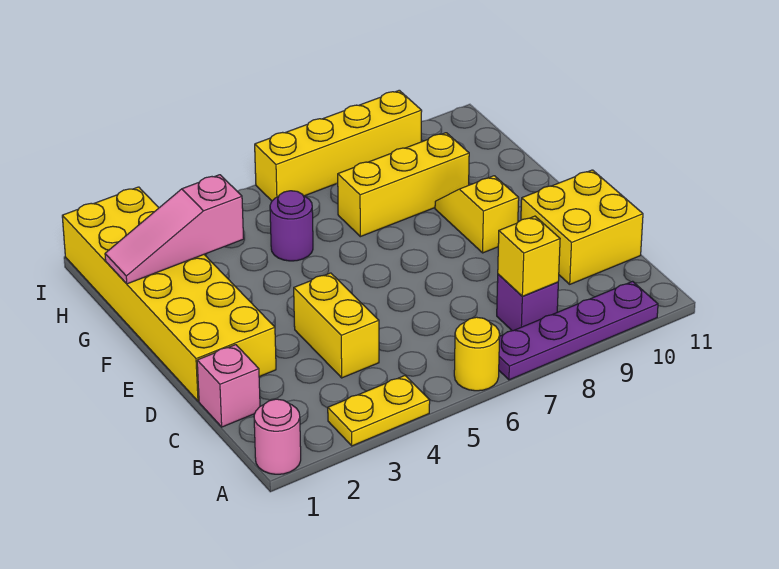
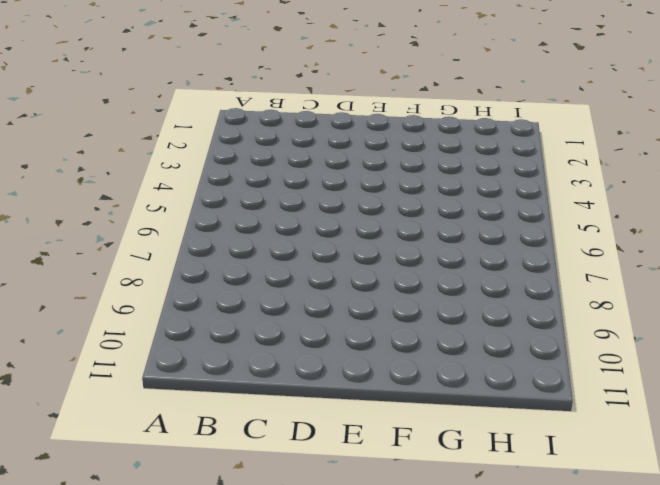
none -> pink round brick A1 level 1
none -> yellow plate A3:A4 level 1
none -> yellow round brick A6 level 1

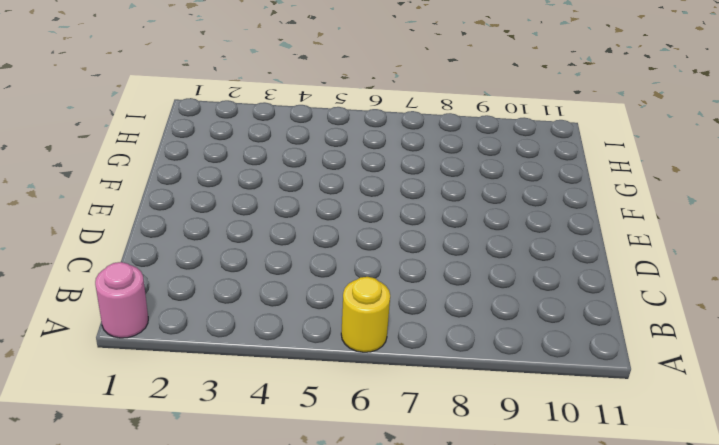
none -> yellow plate A3:A4 level 1
none -> purple plate A7:A10 level 1
none -> purple brick B8 level 1

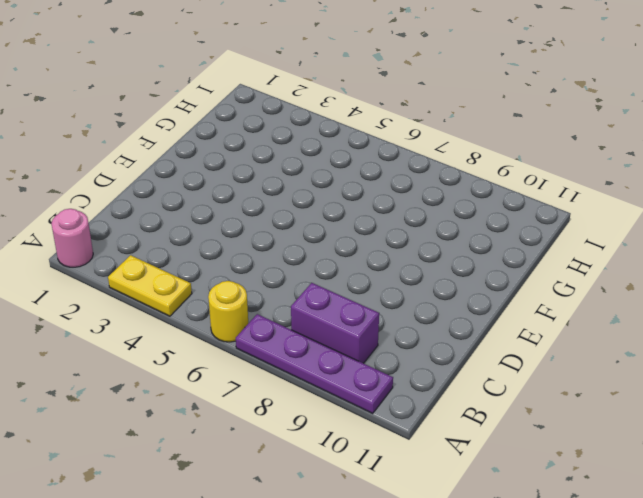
purple brick B8:B9 level 1 -> purple brick B8 level 1
none -> pink brick C1 level 1
none -> yellow brick C4:D4 level 1
none -> yellow brick C10:D11 level 1

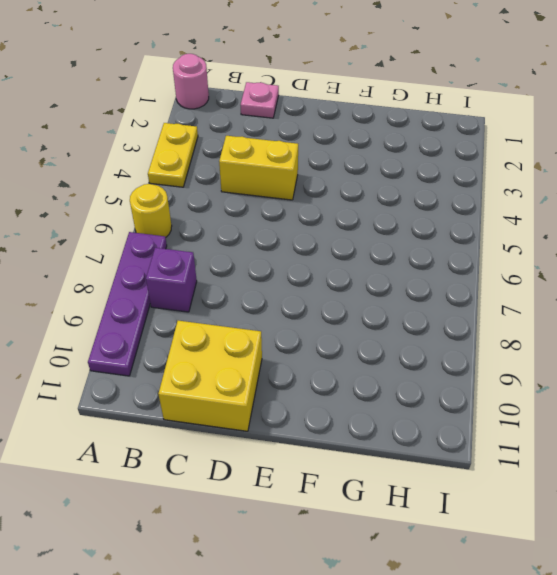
pink plate C1 level 1 -> pink brick C1 level 1
none -> yellow brick D1:I2 level 1
none -> yellow slope E9:F9 level 1 top E
none -> purple round brick G5 level 1

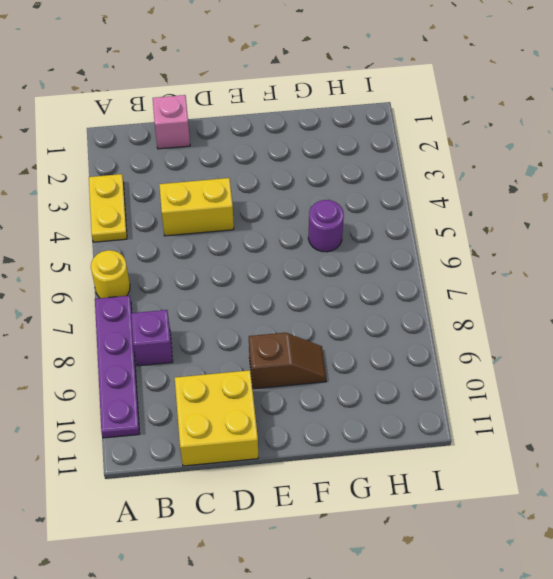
brown slope E9:F9 level 1 top E -> yellow slope E9:F9 level 1 top E
none -> pink round brick A1 level 1
none -> yellow brick D1:I2 level 1
none -> yellow brick G7:G9 level 1

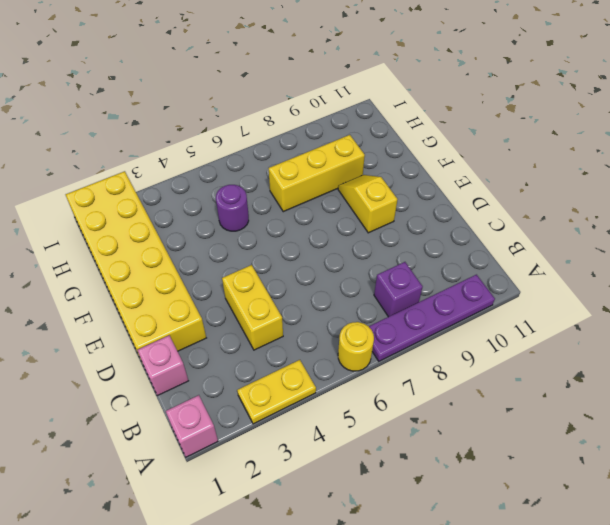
pink brick A1 level 1 -> pink round brick A1 level 1
none -> yellow brick C10:D11 level 1
none -> yellow brick I6:I9 level 1
none -> yellow brick B8 level 2

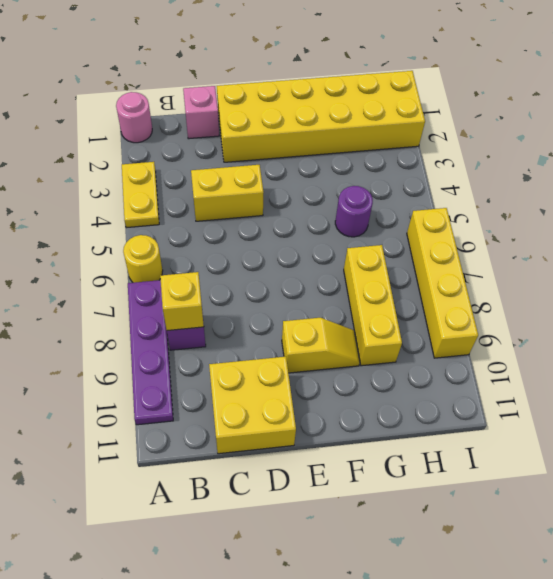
none -> pink slope G1:G3 level 2 top 3

